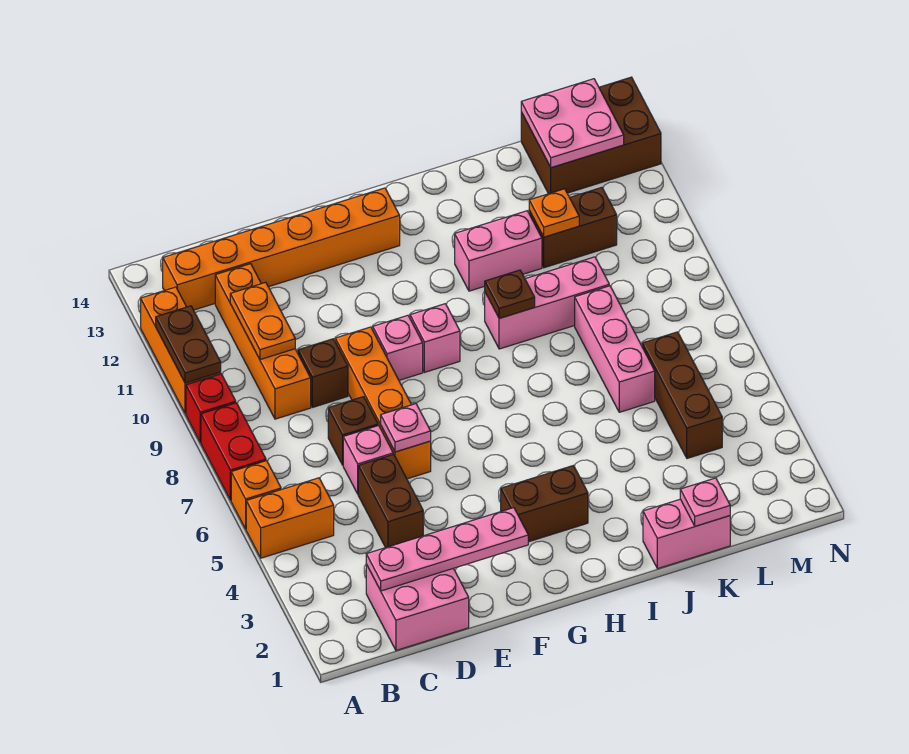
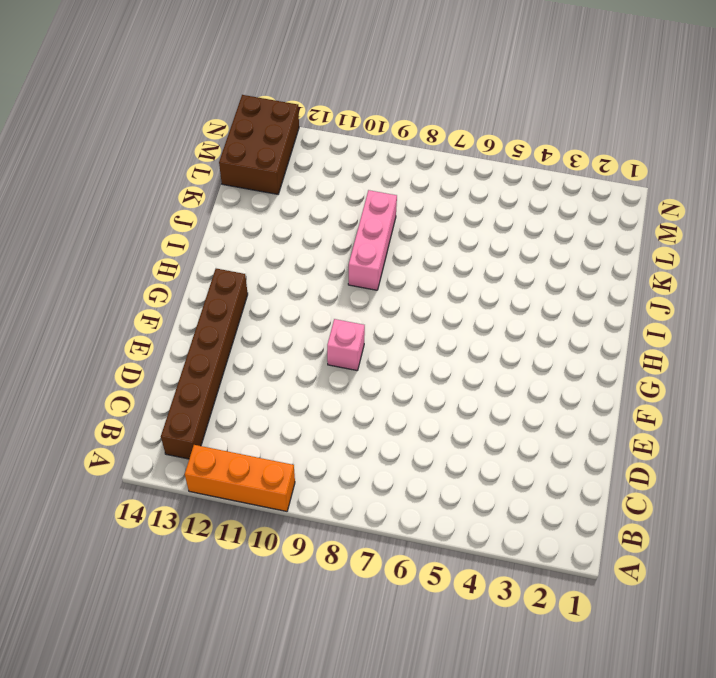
brown brick B13:G13 level 1 -> orange brick B13:G13 level 1
none -> orange brick A5:B5 level 1
none -> orange brick A6 level 1
none -> red brick A7:A8 level 1
none -> red brick A9 level 1

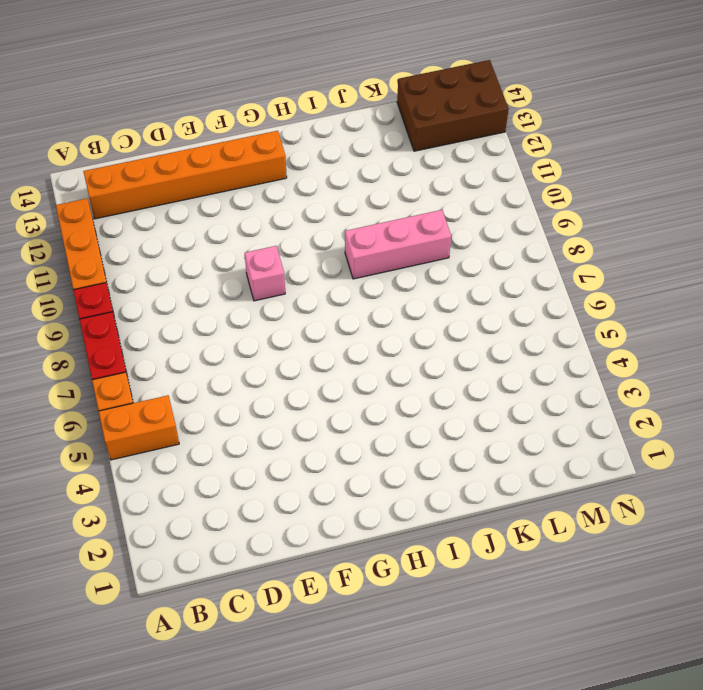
none -> pink brick C1:D2 level 1
none -> orange brick C9:C12 level 1
none -> brown brick D4:D5 level 1
none -> pink brick D6 level 1

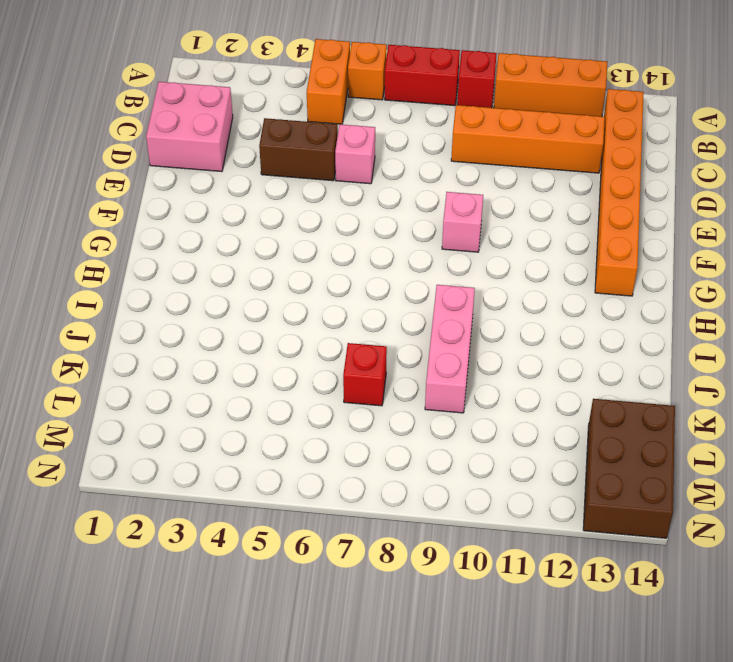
red brick K7 level 1 -> pink brick K6:K8 level 1
none -> brown brick D7 level 1
none -> brown brick D9 level 1
none -> orange brick E6:E9 level 1
none -> brown brick G3:H3 level 1

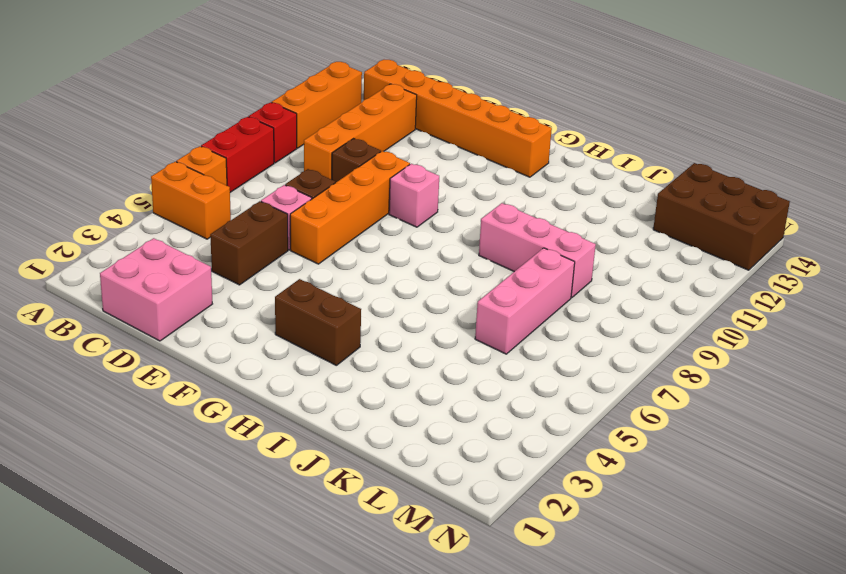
none -> pink brick G9 level 1
none -> pink brick I11:J11 level 1
none -> pink brick J1:K1 level 1
none -> brown brick K11:L11 level 1

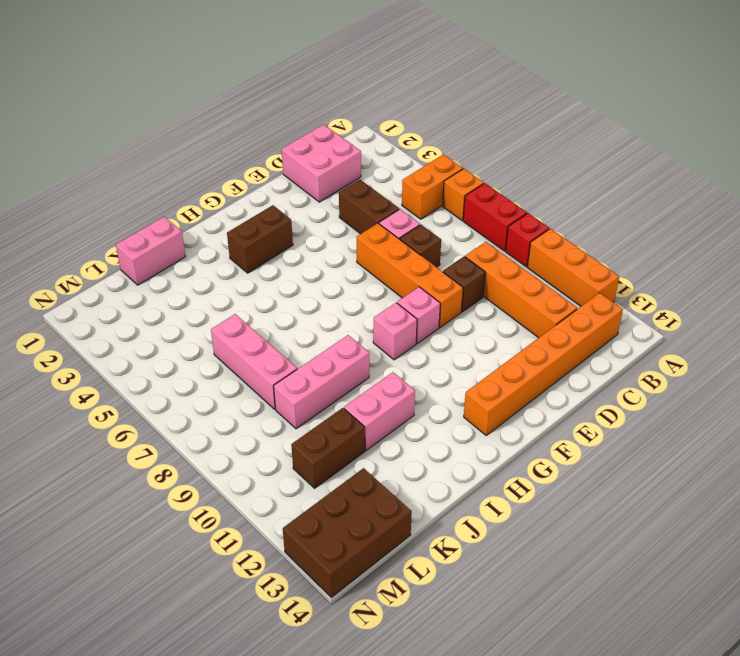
none -> brown brick L4:L6 level 1
none -> brown plate A10:A11 level 2
none -> pink plate C2:F2 level 2
none -> orange plate C10:C11 level 2

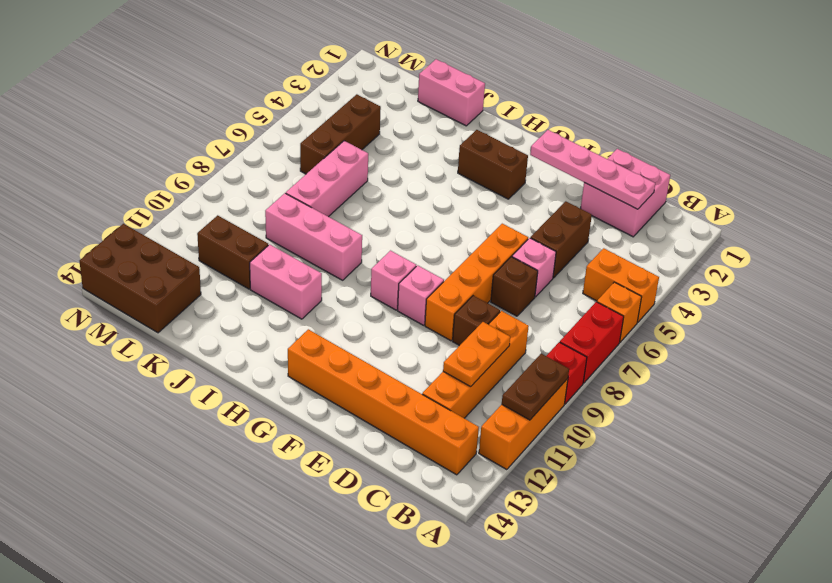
none -> pink plate E6 level 2
none -> brown plate I9 level 2
none -> pink plate K1 level 2
none -> orange plate K11 level 2

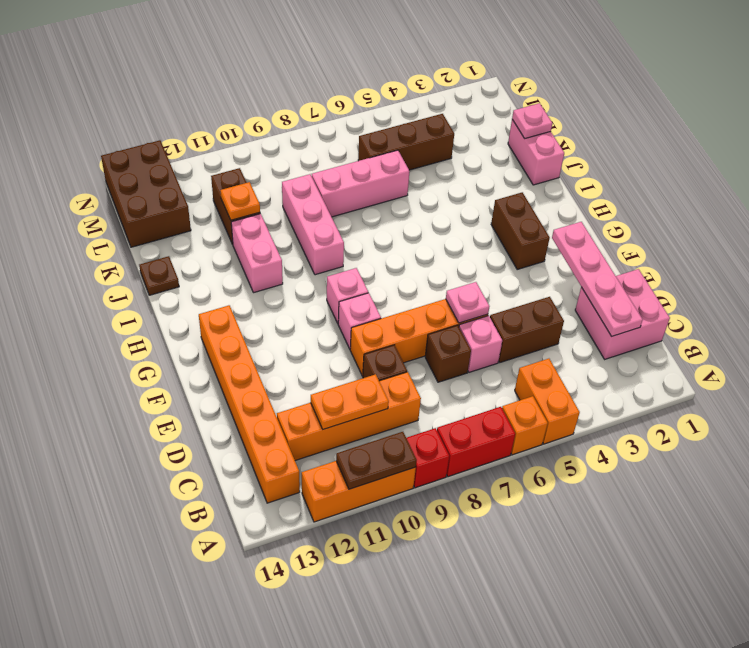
brown plate J14 level 1 -> brown plate I9 level 2
none -> pink plate L13:M14 level 2

